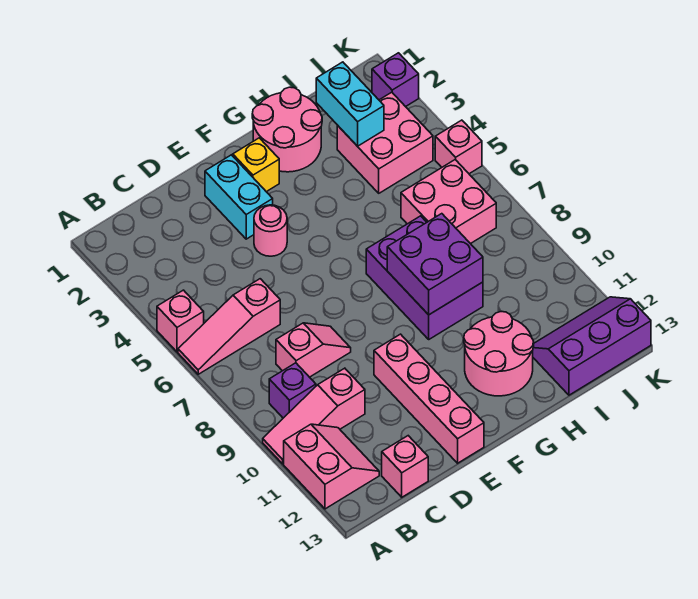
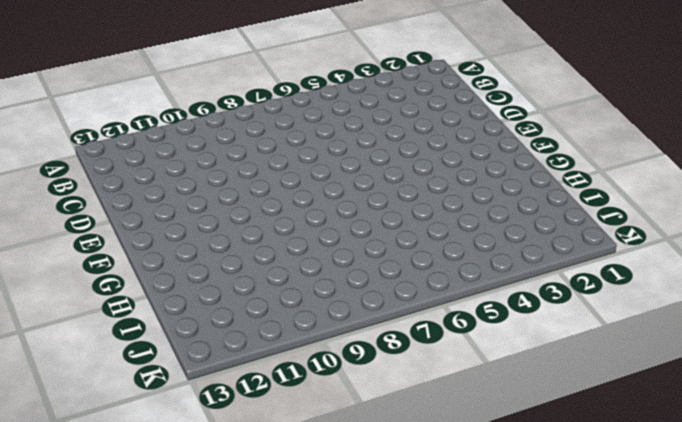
none -> pink brick A5 level 1
none -> pink slope A6:C6 level 1 top C
none -> pink slope A10:C10 level 1 top C

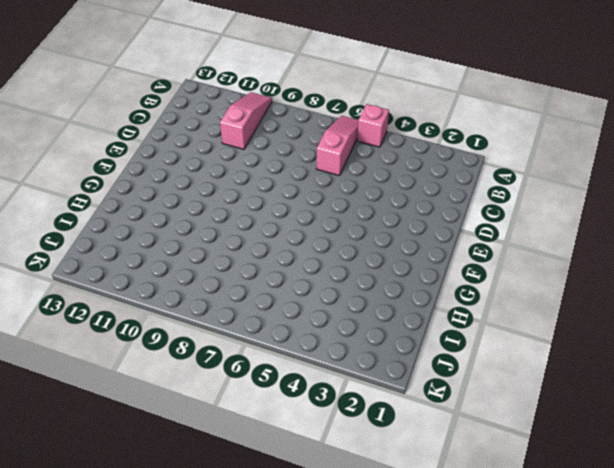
none -> pink slope A11:B12 level 1 top A
none -> purple brick B9 level 1
none -> pink slope C8:D8 level 1 top C

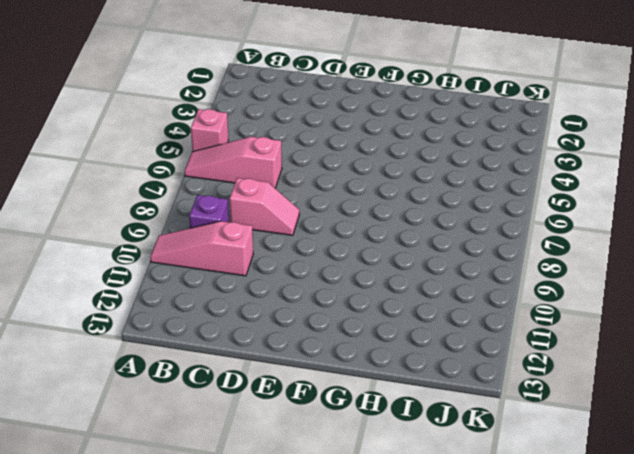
none -> pink slope A11:B12 level 1 top A
none -> pink brick C13 level 1
none -> cyan brick E2:E3 level 1

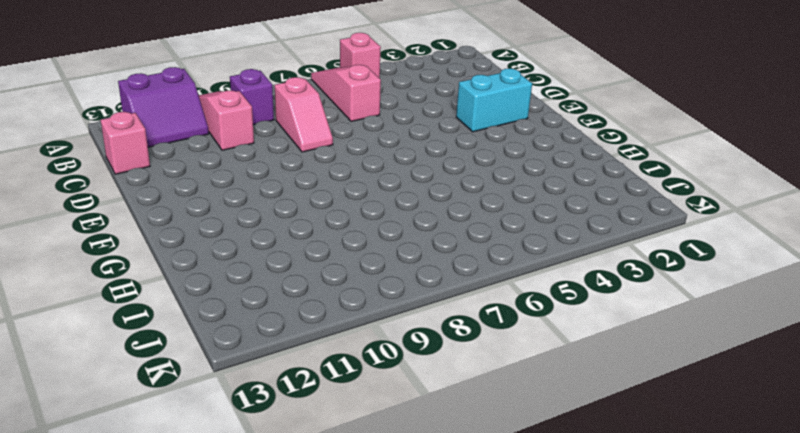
purple slope A11:B12 level 1 top A -> pink slope A11:B12 level 1 top A
none -> pink round brick E4 level 1
none -> pink brick E10:E13 level 1
none -> yellow brick F2 level 1

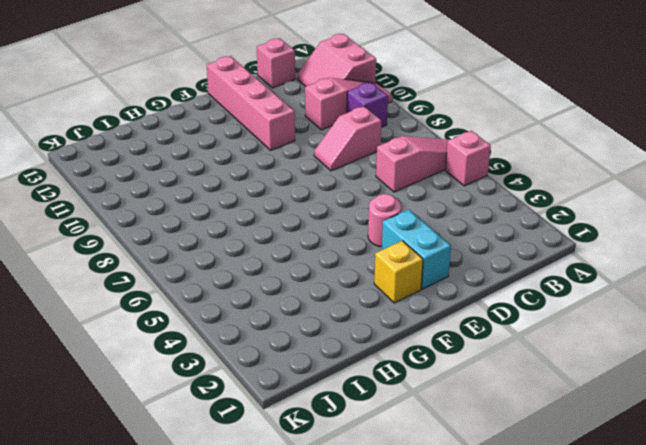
none -> pink round brick G1:H2 level 1
none -> purple brick G7:H9 level 1
none -> pink round brick G11:H12 level 1

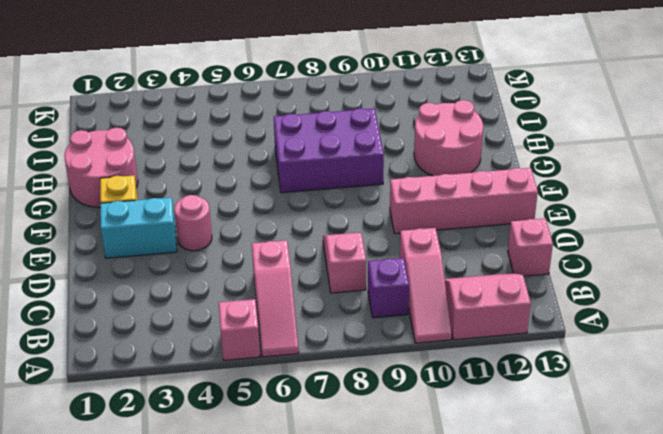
none -> pink brick I3:J4 level 1
none -> pink brick I6:J7 level 1
none -> purple slope I12:K13 level 1 top 13

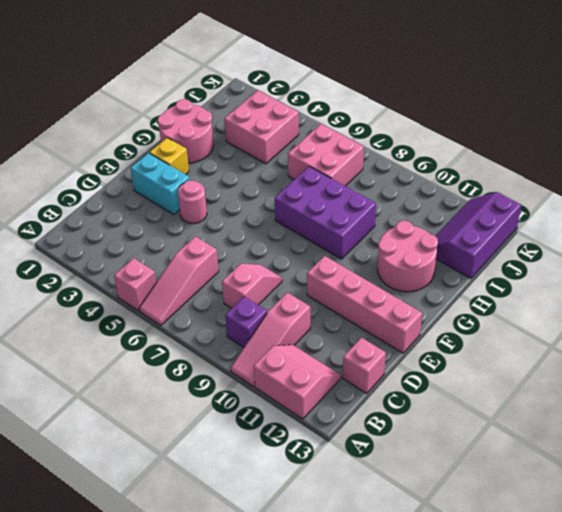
none -> purple brick K2 level 1
none -> pink brick K5 level 1
none -> purple brick G8:H9 level 2

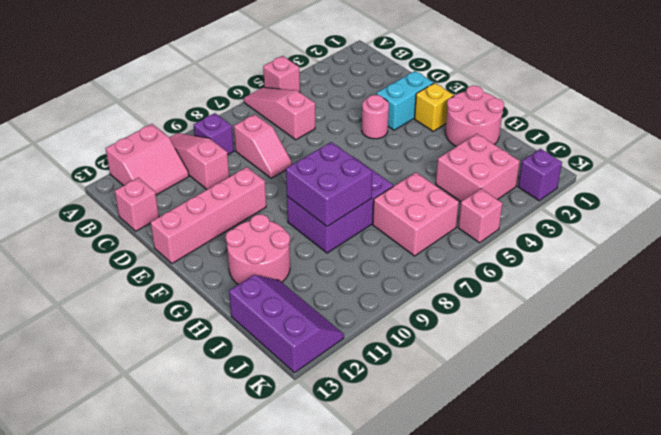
none -> cyan brick I2:I3 level 2

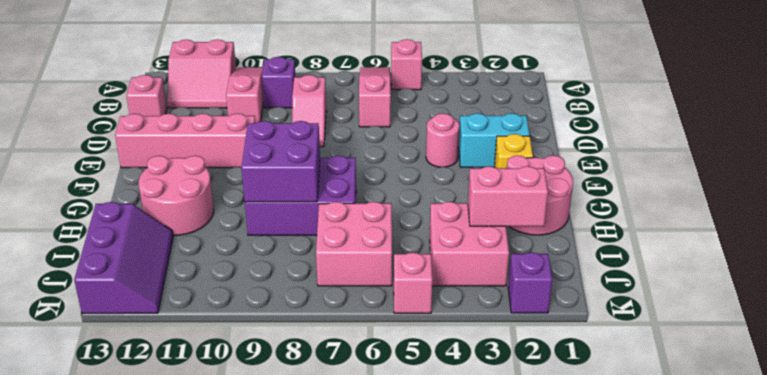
pink brick I2:I3 level 2 -> cyan brick I2:I3 level 2

